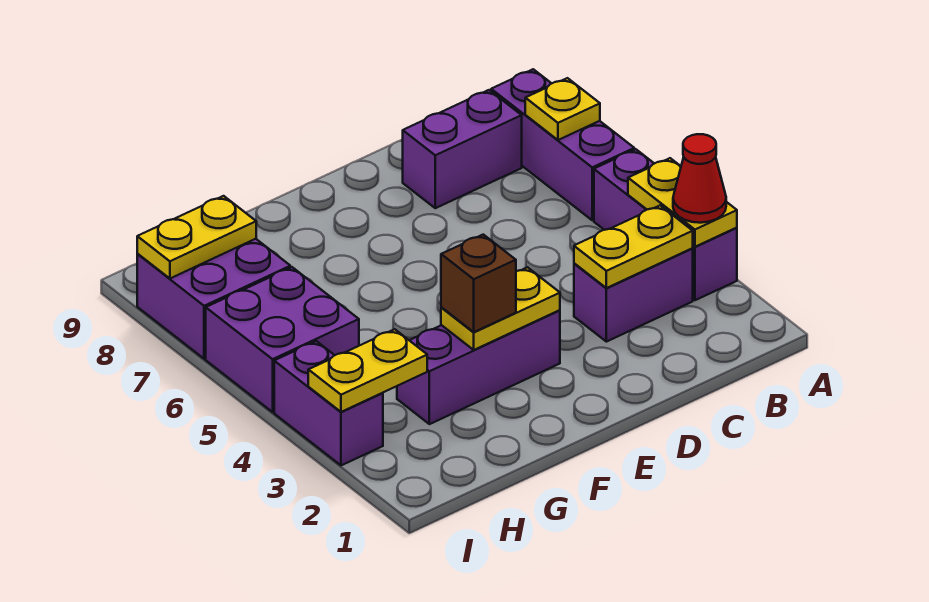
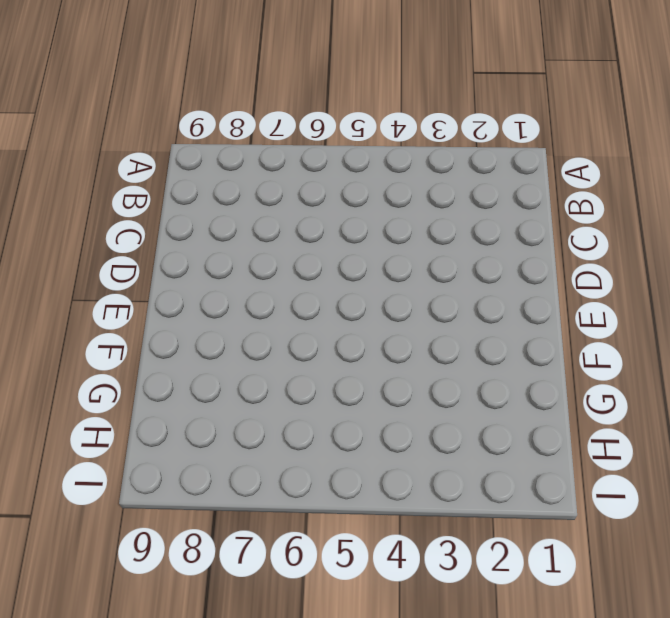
none -> purple brick A3:A5 level 1
none -> purple brick A6:A8 level 1
none -> purple brick B3:C3 level 1

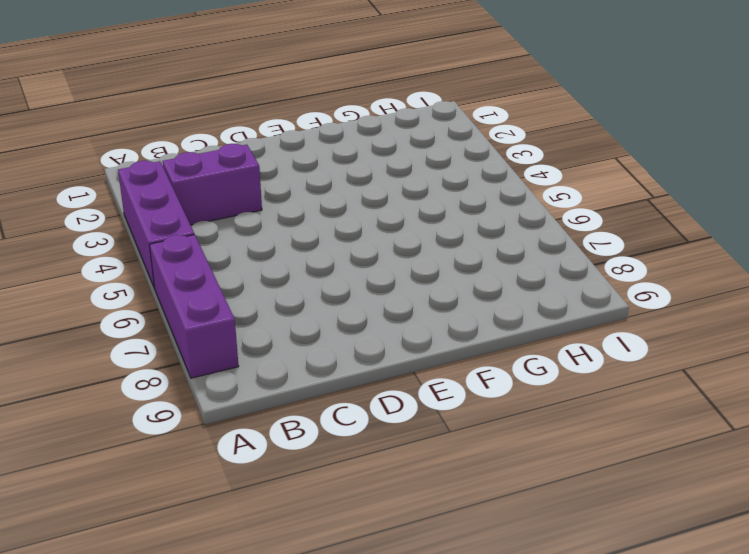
none -> purple brick B8:C8 level 1
none -> purple brick E3:G3 level 1
none -> purple brick H5:I6 level 1

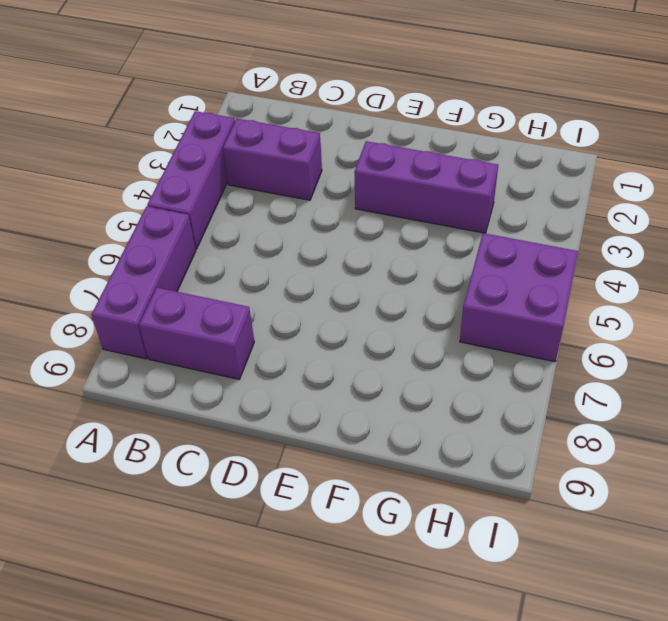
none -> purple brick H7:I8 level 1
none -> purple brick I3:I4 level 1
none -> yellow plate A3:A4 level 2

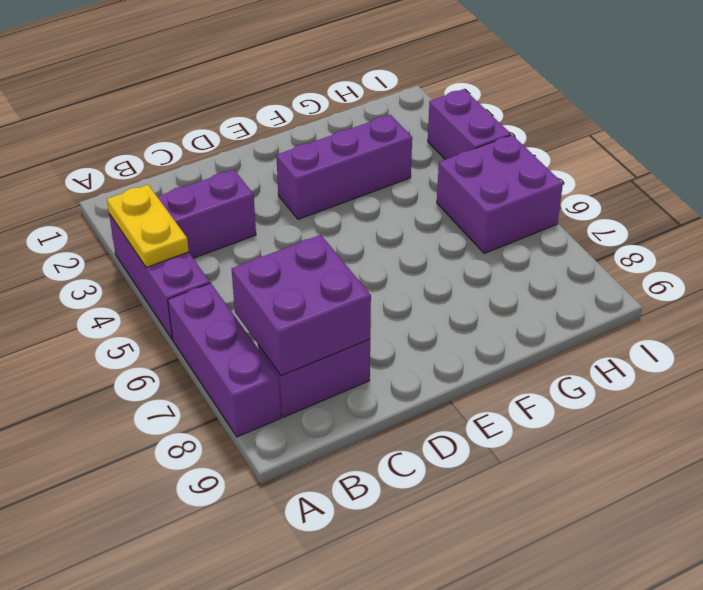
purple brick B7:C8 level 2 -> purple brick H7:I8 level 1
none -> yellow plate A7 level 2
none -> yellow plate B3:C3 level 2
none -> yellow plate E3:F3 level 2

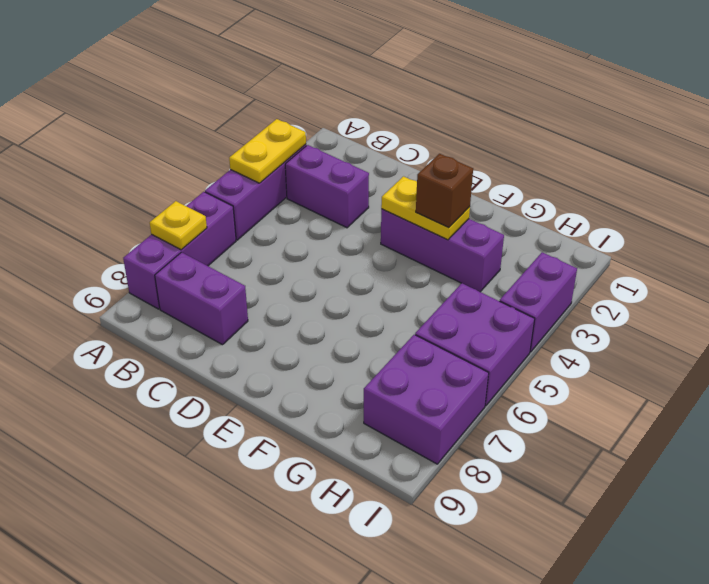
none -> yellow plate B3:C3 level 2
none -> yellow plate H3:I3 level 2
none -> yellow plate H8:I8 level 2

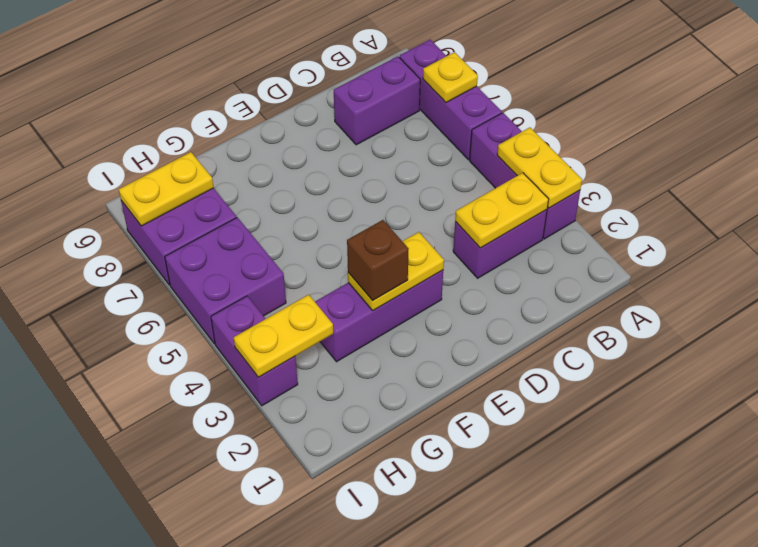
none -> red cone A3 level 3

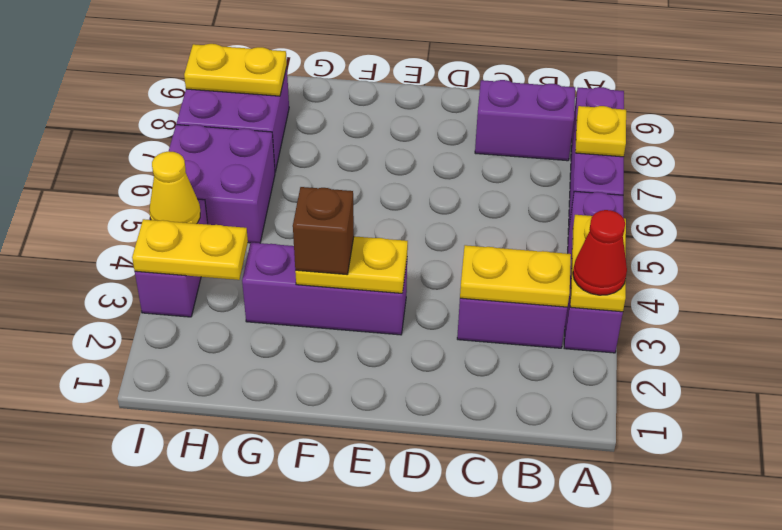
yellow cone I4 level 2 -> none

